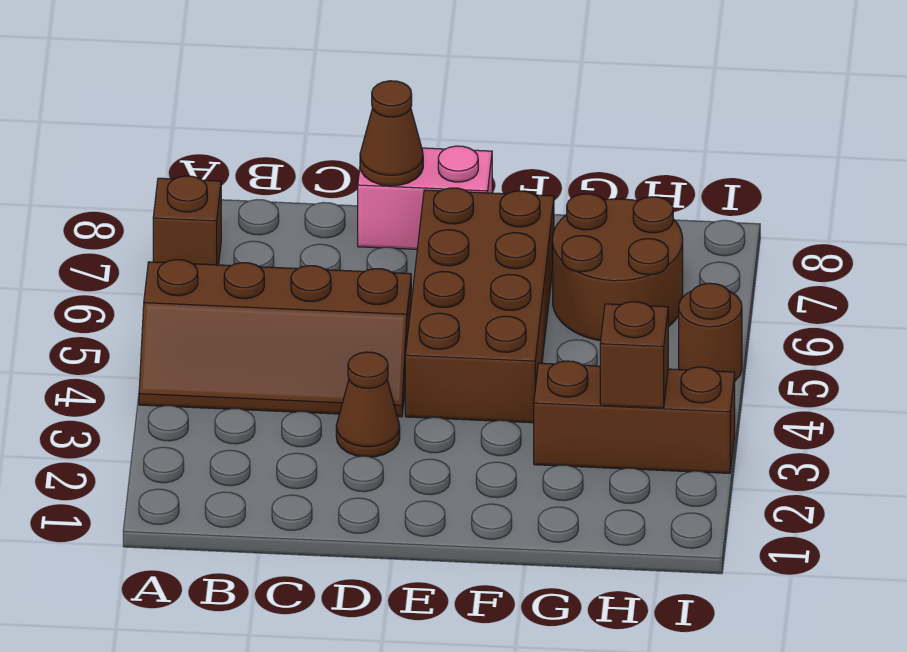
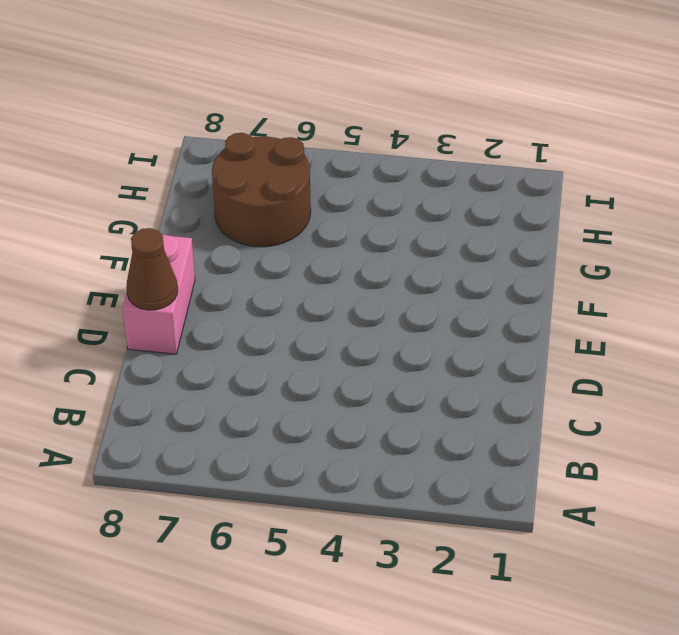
none -> brown slope A4:D5 level 1 top 5
none -> brown brick A7 level 1

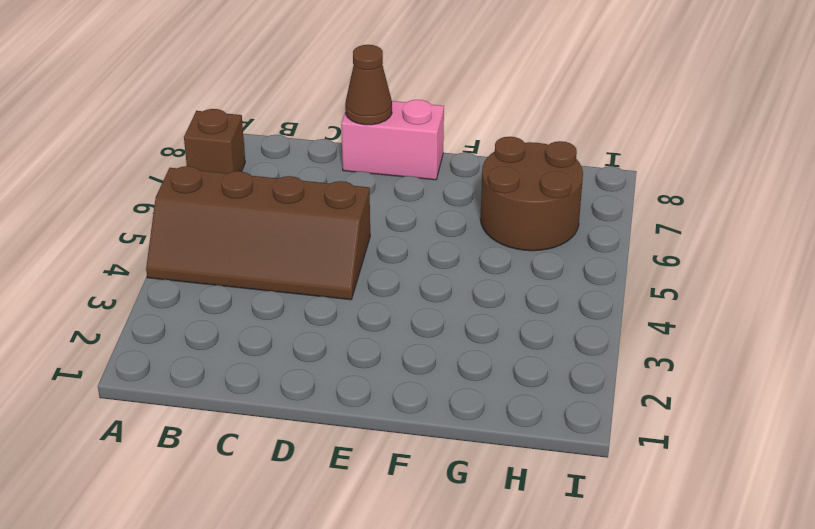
none -> brown cone D3 level 1
none -> brown brick E4:F7 level 1

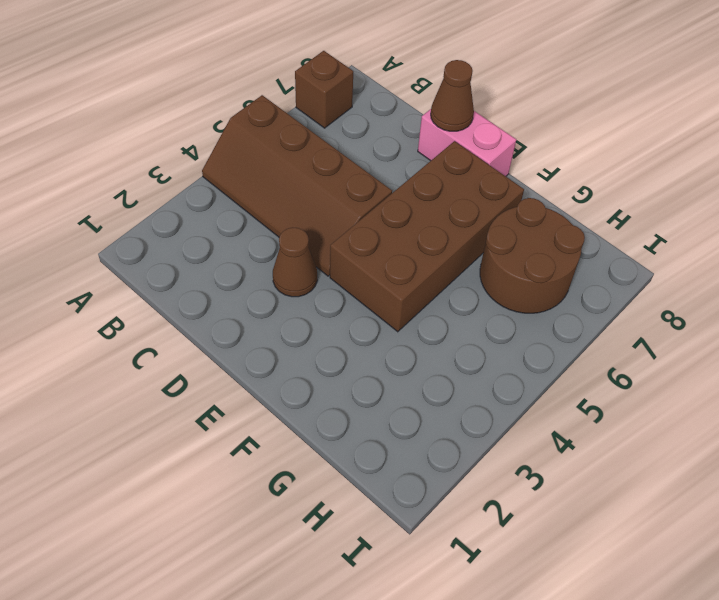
none -> brown brick G3:I3 level 1
none -> brown round brick I5 level 1

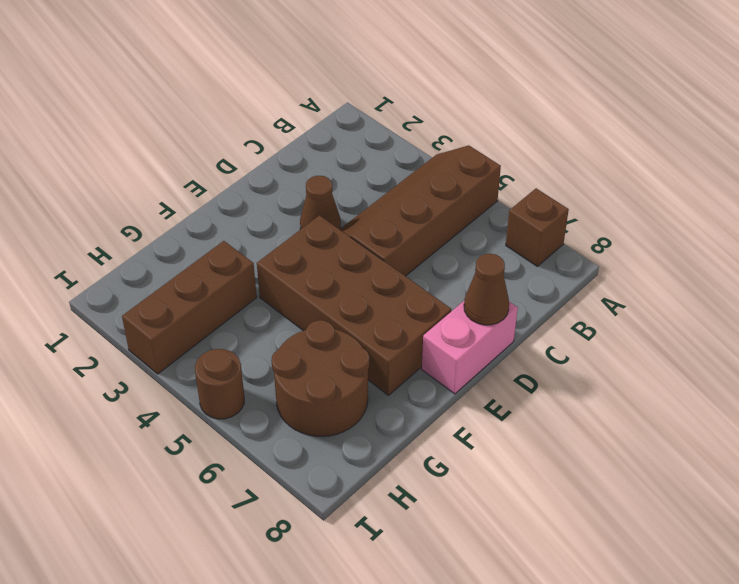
none -> brown brick H3 level 2

